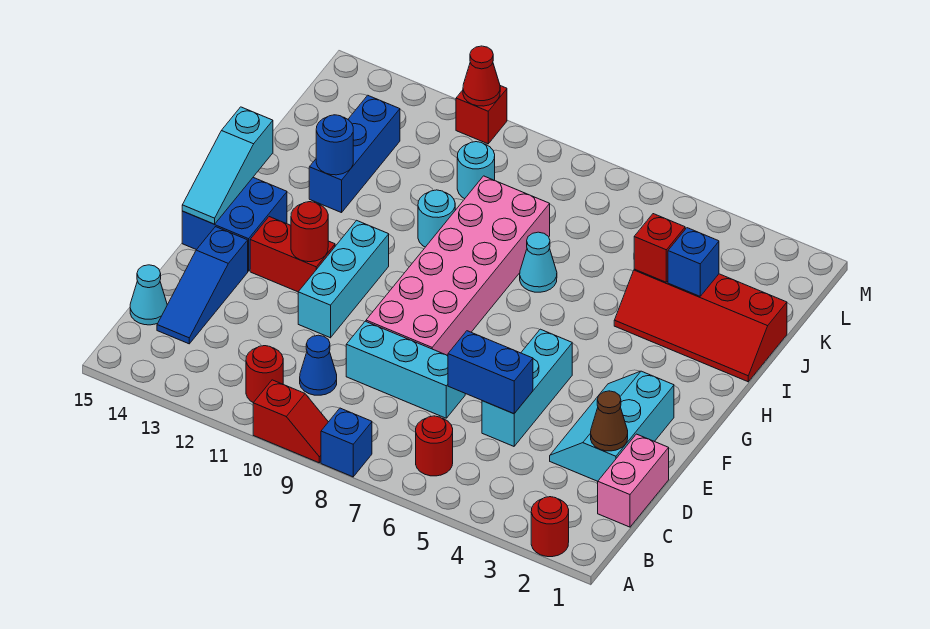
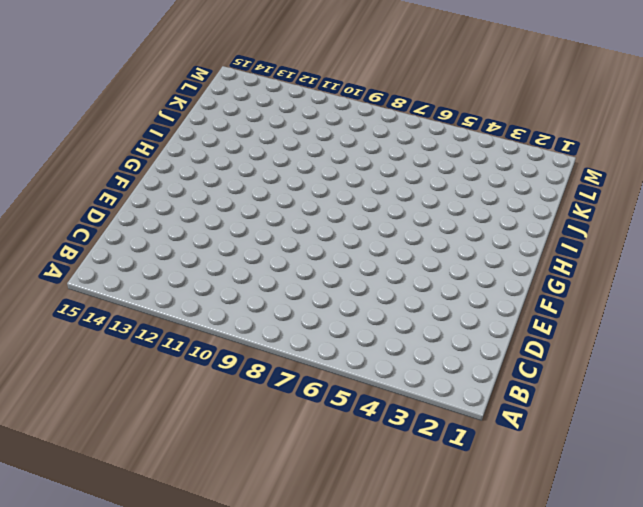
none -> red round brick A2 level 1
none -> blue brick A8 level 1
none -> red slope A9:A10 level 1 top 10
none -> red round brick B6 level 1

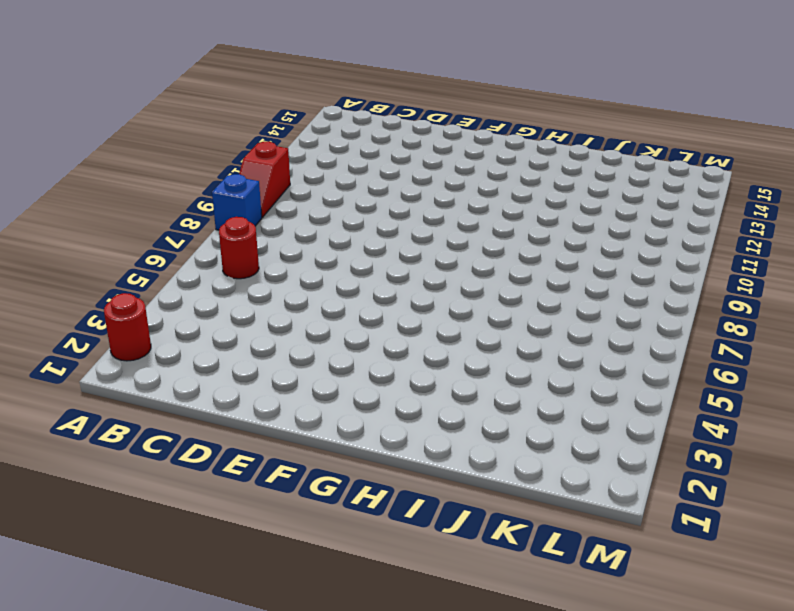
none -> red round brick B11 level 1
none -> pink brick C1:D1 level 1
none -> blue cone C10 level 1
none -> blue slope C14:E14 level 1 top E

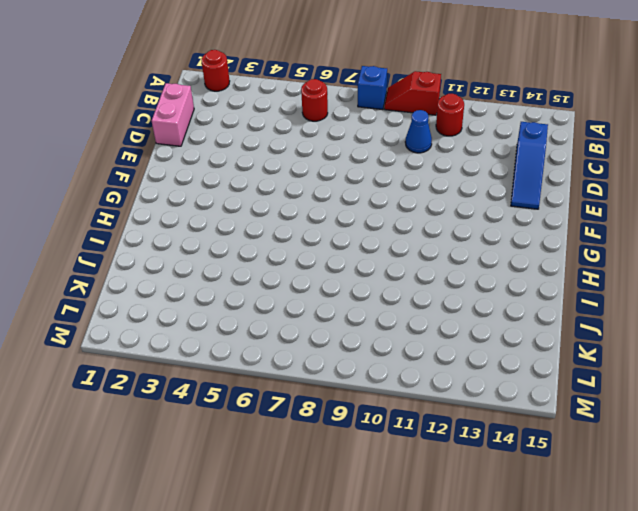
blue slope C14:E14 level 1 top C -> blue slope C14:E14 level 1 top E
none -> cyan cone C15 level 1
none -> cyan slope D2:F3 level 1 top 2
none -> cyan brick D5:F5 level 1
none -> cyan brick D7:D9 level 1

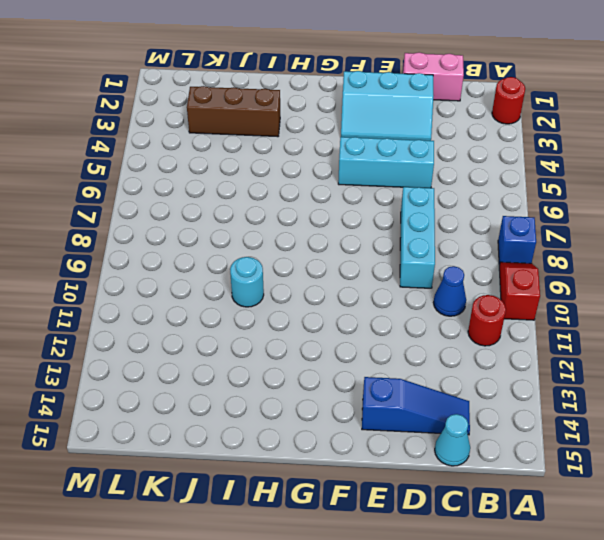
brown brick I3:K3 level 1 -> red slope I1:J4 level 1 top J
none -> red round brick B6 level 1
none -> pink brick E8:J9 level 1
none -> cyan brick E11:G11 level 1
none -> red brick F12:F13 level 1

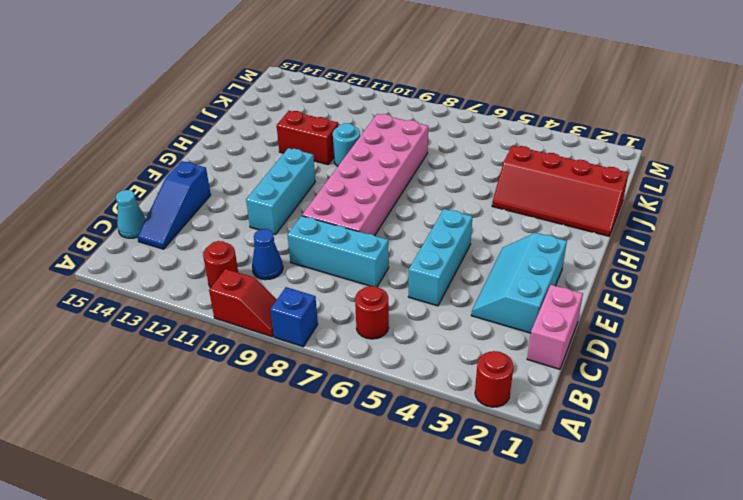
red brick I11:I12 level 1 -> red brick F12:F13 level 1
none -> blue brick F14:G15 level 1
none -> cyan cone I7 level 1
none -> blue brick I13:K13 level 1
none -> cyan round brick K10 level 1

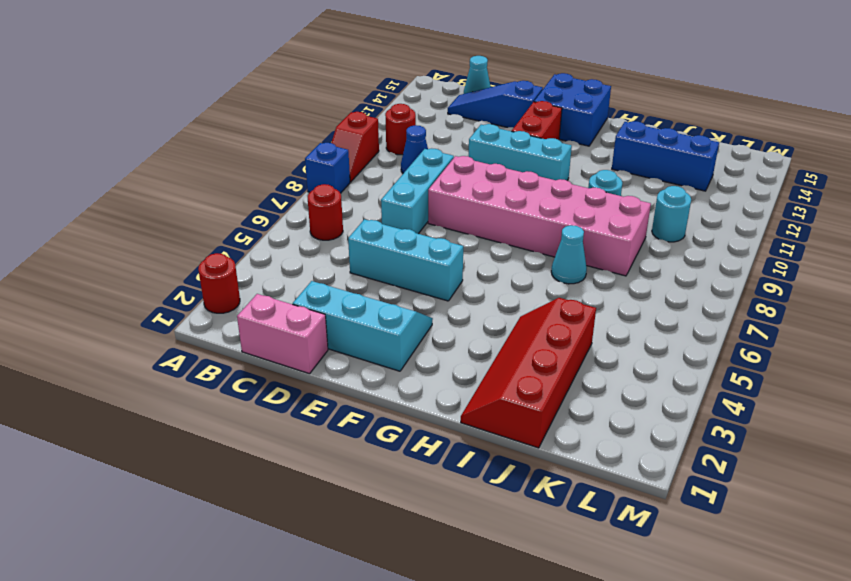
none -> red brick M11 level 1
none -> brown cone D2 level 2
none -> blue brick D5:D6 level 2
none -> red round brick F12 level 2

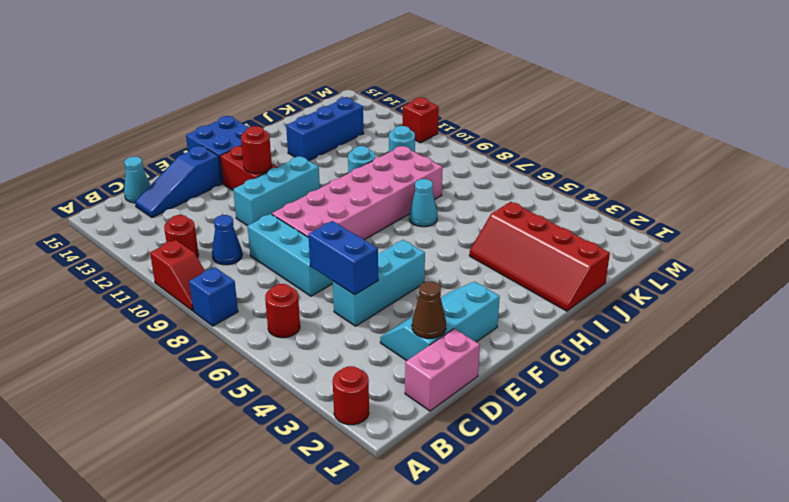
none -> cyan slope F15:H15 level 2 top H
none -> blue round brick I13 level 2
none -> blue brick J3 level 2
none -> red brick J4 level 2

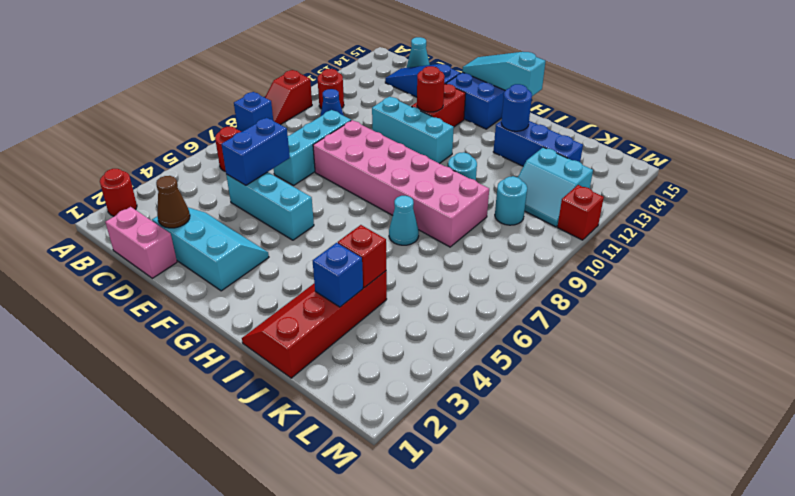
cyan slope K11:L12 level 1 top 12 -> none
none -> red cone M11 level 2

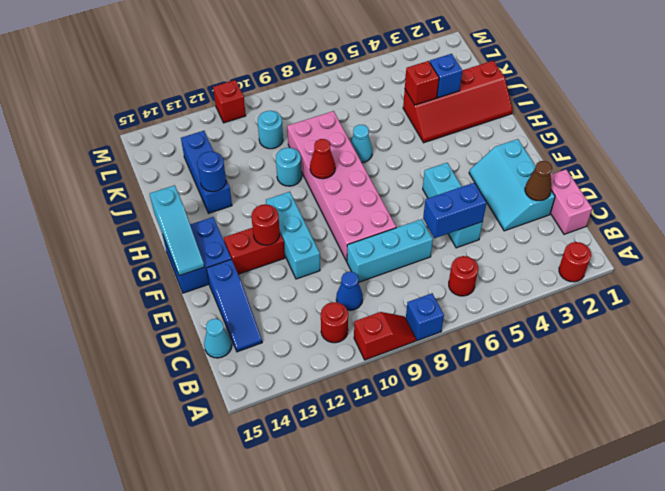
red cone H9 level 2 -> red cone M11 level 2

